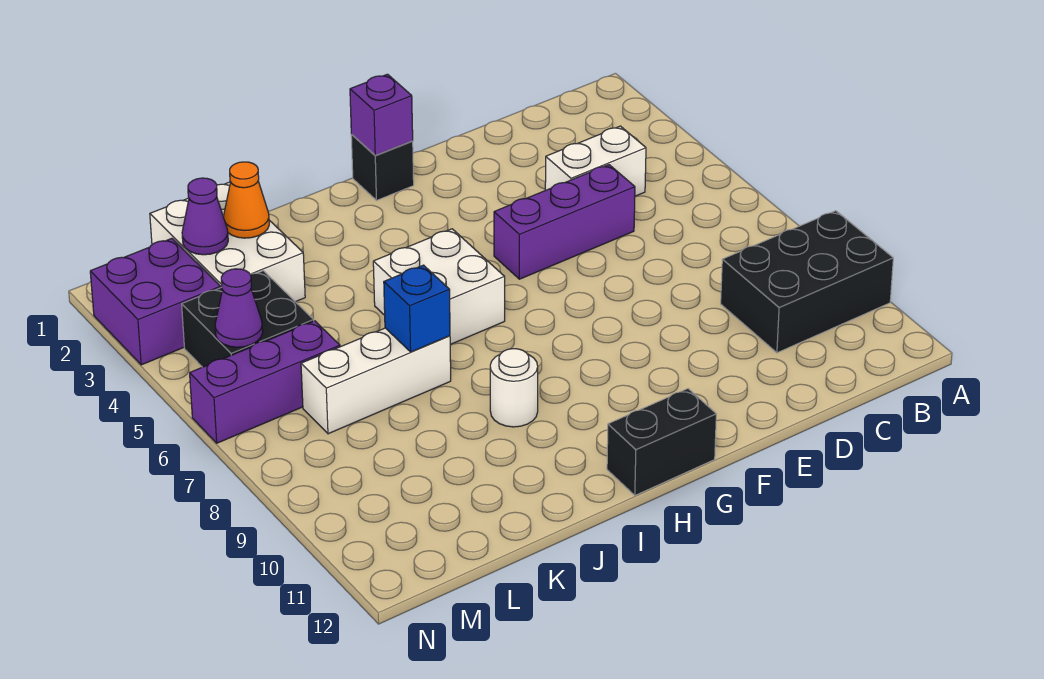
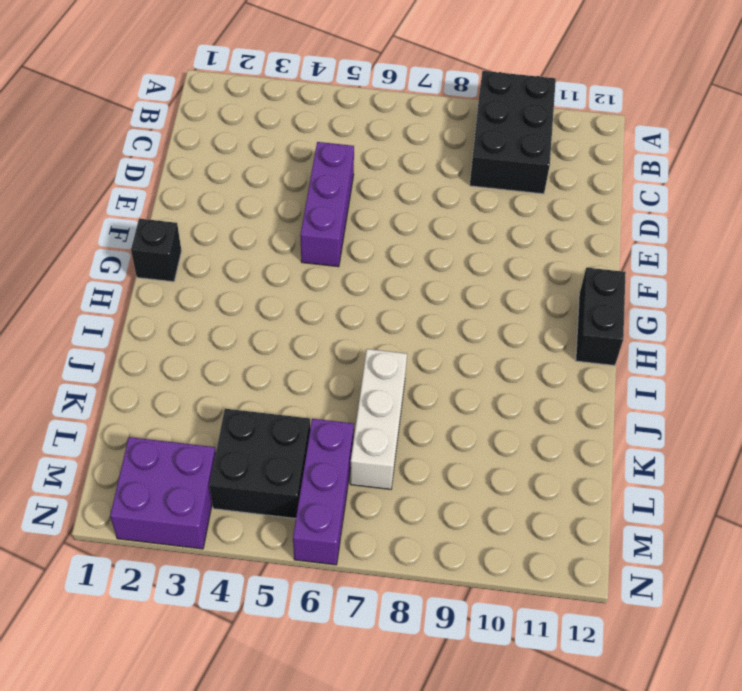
none -> white brick C4:D4 level 1
none -> white brick H5:I6 level 1
none -> white round brick I9 level 1

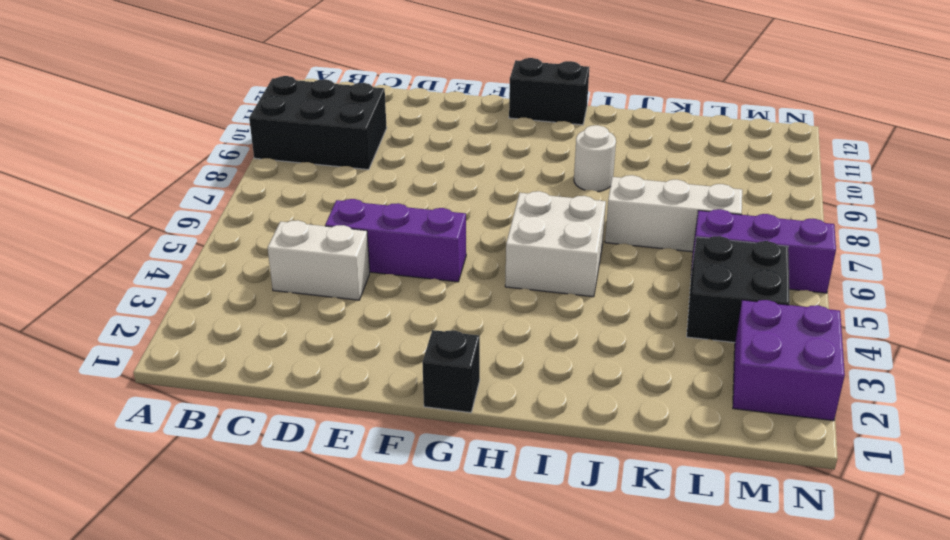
none -> white brick K1:L3 level 1
none -> purple brick G1 level 2
none -> blue brick J7 level 2

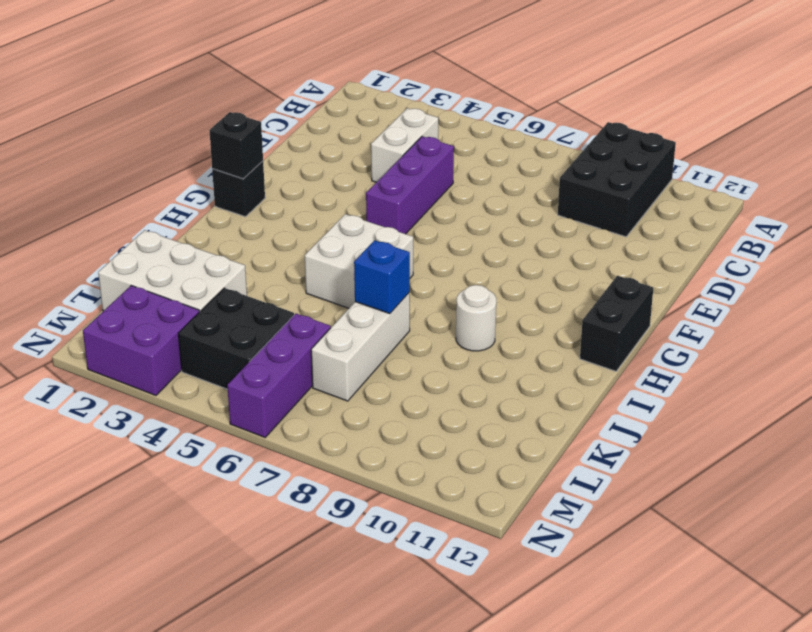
black brick G1 level 2 -> purple brick G1 level 2
none -> orange cone K2 level 2
none -> purple cone L2 level 2
none -> purple cone M5 level 2

